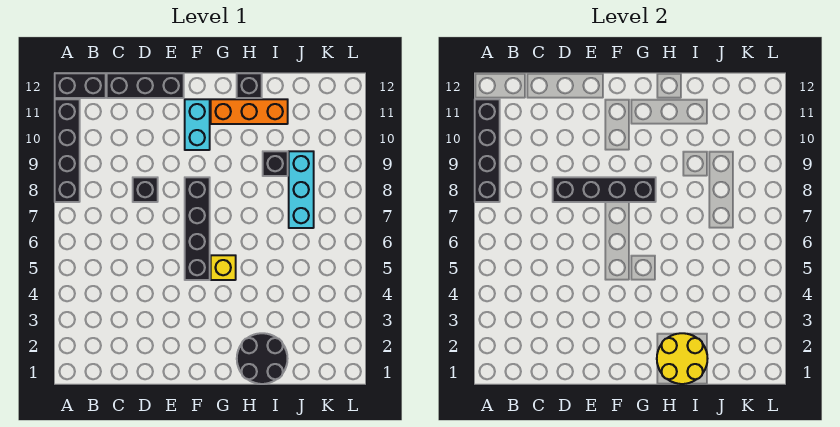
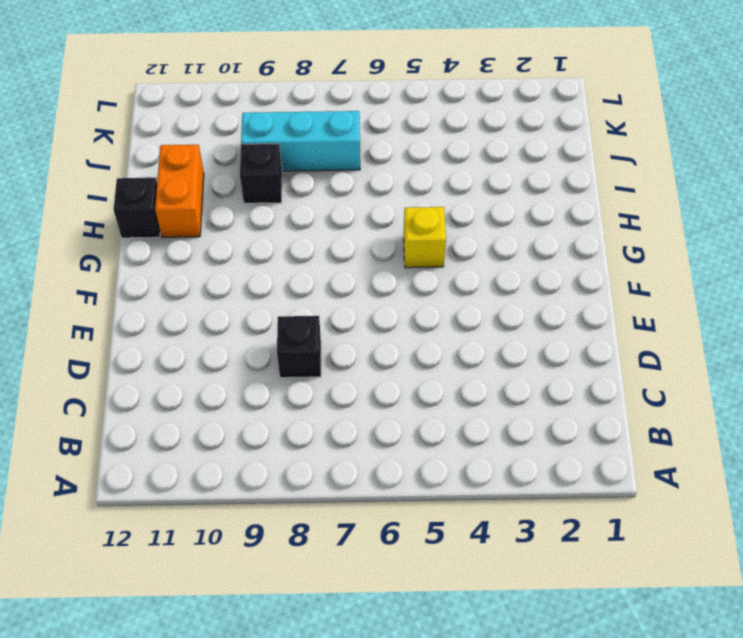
orange brick H11:I11 level 1 -> orange brick G11:I11 level 1
none -> black brick A8:A11 level 1
none -> black brick A12:B12 level 1
none -> black brick C12:E12 level 1

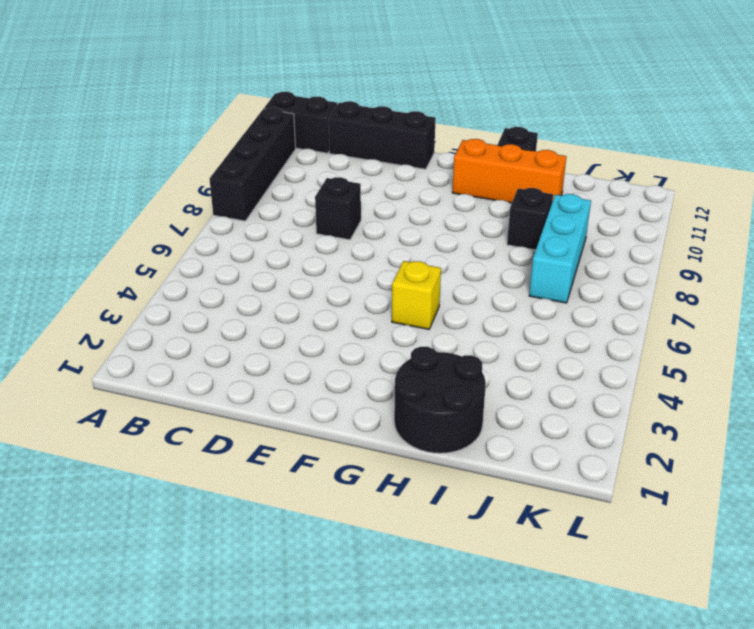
none -> black brick F5:F8 level 1
none -> cyan brick F10:F11 level 1
none -> black brick A8:A11 level 2

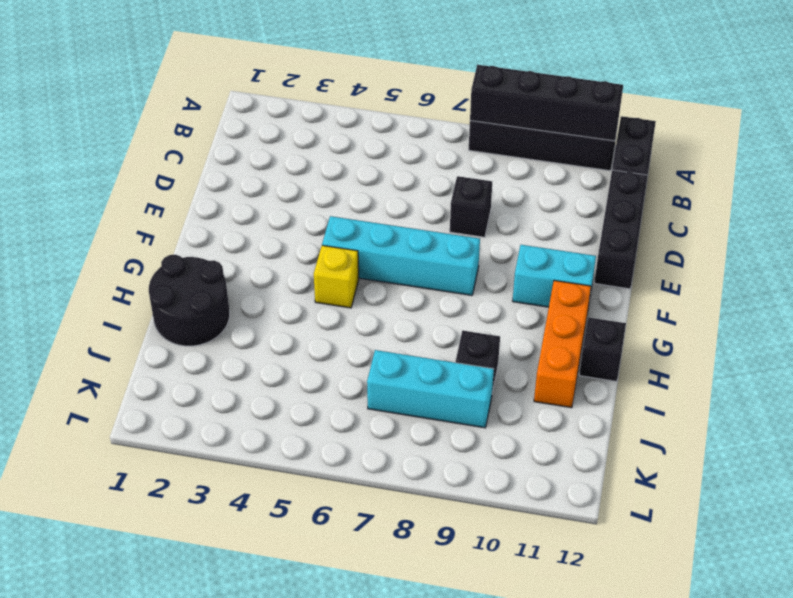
cyan brick F5:F8 level 1 -> black brick F5:F8 level 1
none -> black brick D8:G8 level 2
none -> yellow round brick H1:I2 level 2

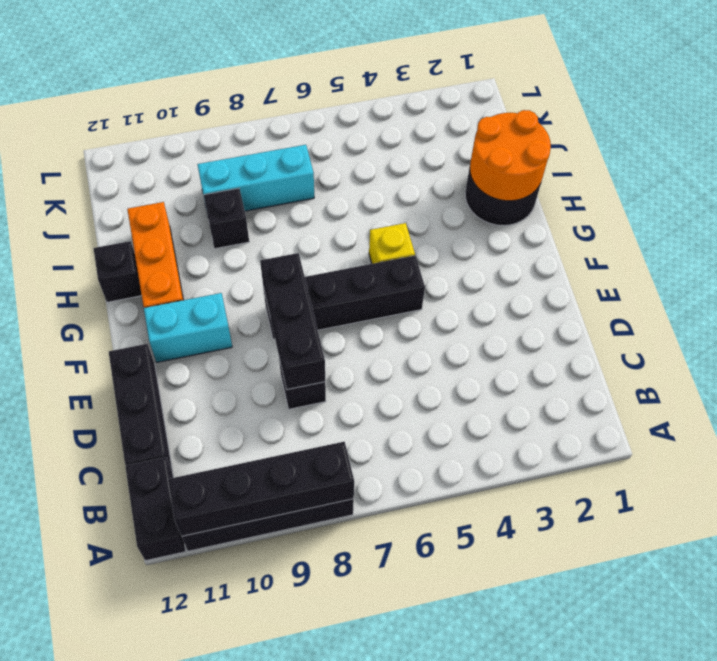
black brick D8:F8 level 2 -> black brick D8:G8 level 2
orange round brick H1:I2 level 2 -> yellow round brick H1:I2 level 2

